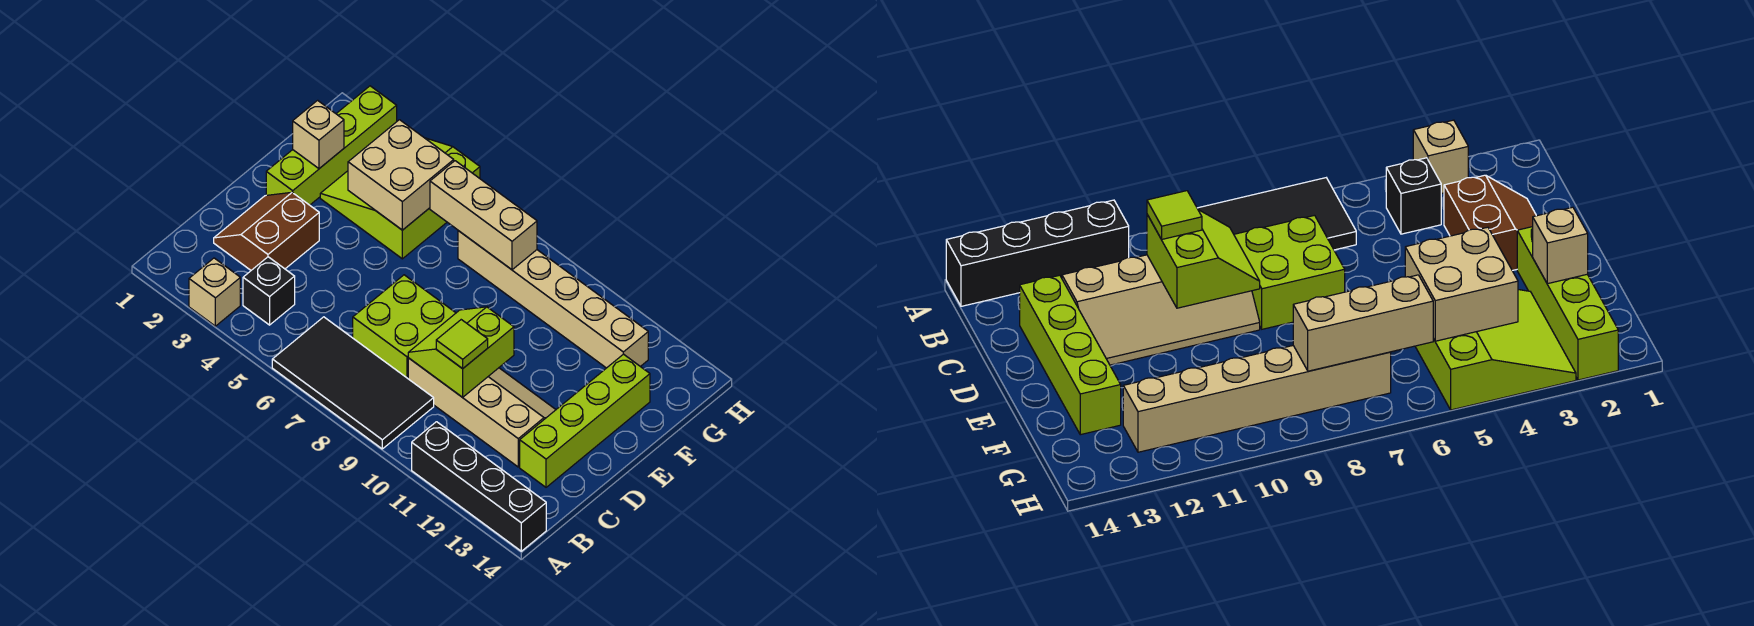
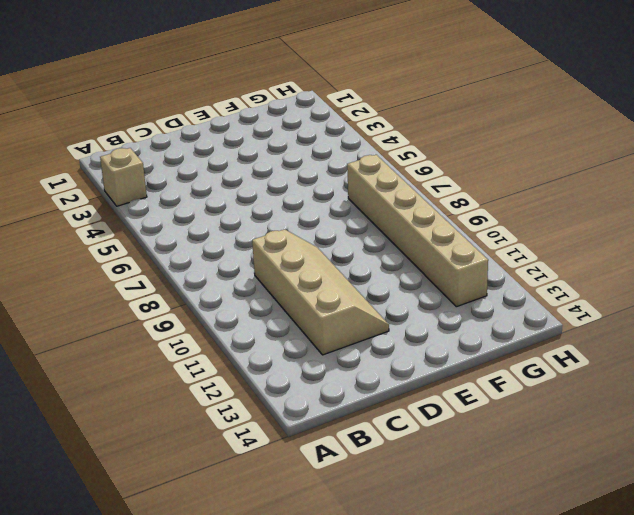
none -> black tile A6:B9 level 1
none -> black brick A11:A14 level 1
none -> black brick B4 level 1

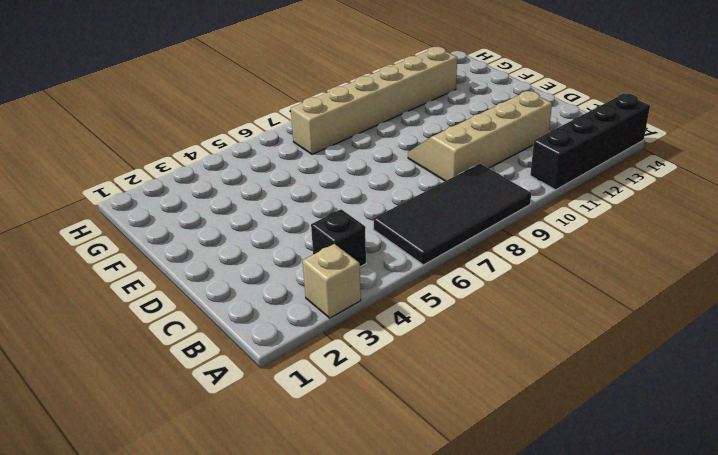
none -> brown slope C2:D3 level 1 top 3
none -> lime brick C7:D8 level 1
none -> lime brick C13:F13 level 1

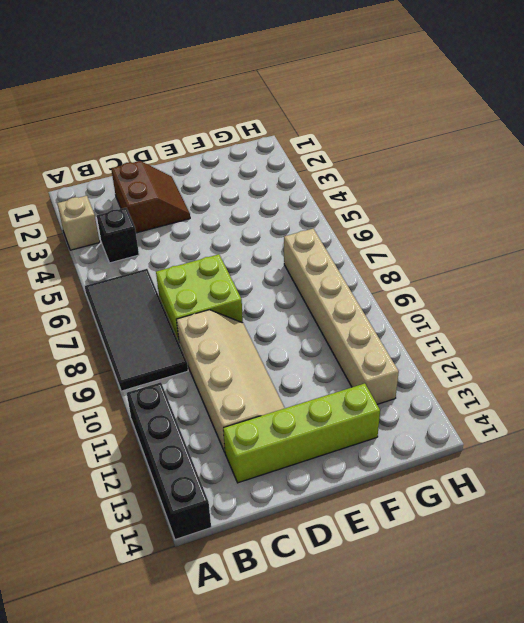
brown slope C2:D3 level 1 top C -> brown slope C2:D3 level 1 top 3
none -> lime brick E2:H2 level 1
none -> lime slope F3:H5 level 1 top 5
none -> lime slope C9:D10 level 2 top 10

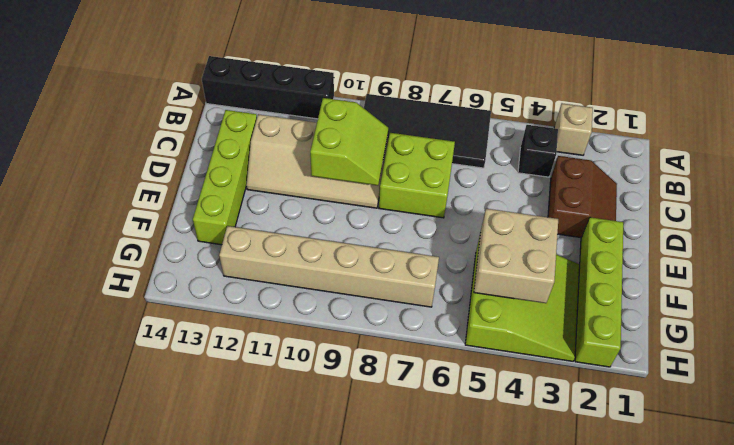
none -> tan brick F2 level 2
none -> tan brick G6:G8 level 2
none -> lime tile C10 level 3

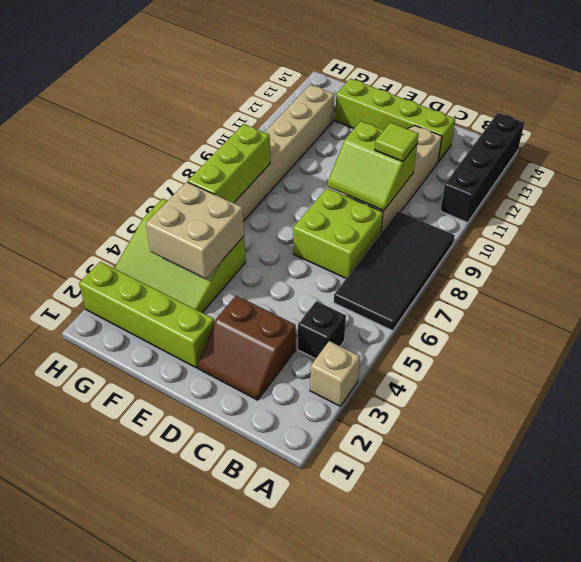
lime brick G6:G8 level 2 -> tan brick G6:G8 level 2
none -> tan brick F2 level 2

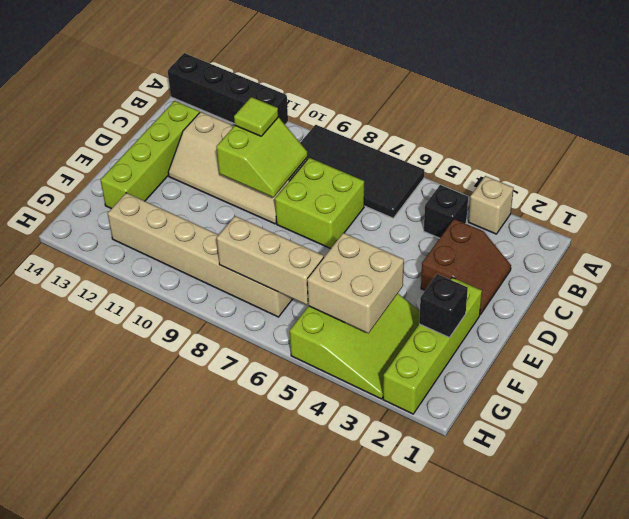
black brick F2 level 2 -> tan brick F2 level 2

